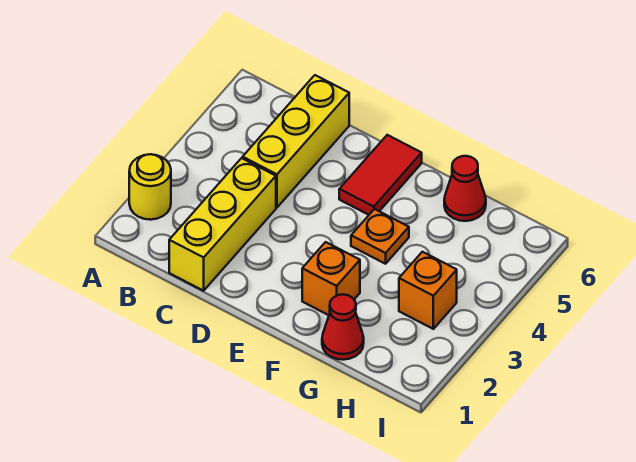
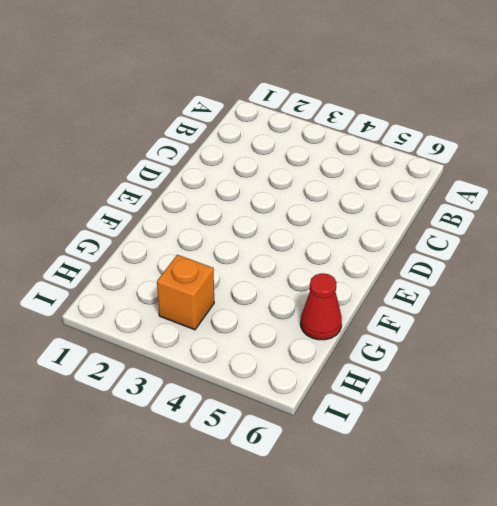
none -> yellow round brick A2 level 1
none -> yellow brick C1:C3 level 1

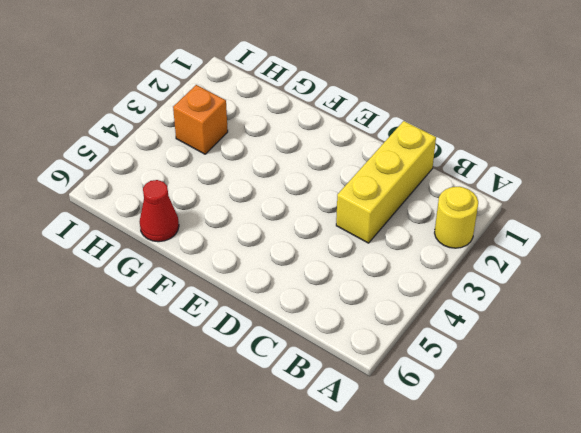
none -> yellow brick C4:C6 level 1
none -> red tile E5:E6 level 1

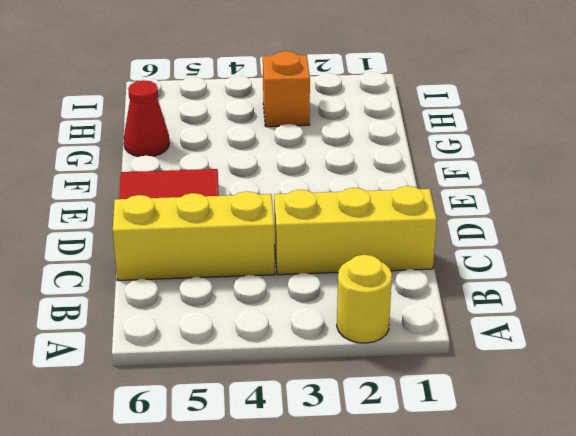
none -> orange brick F2 level 1
none -> orange plate F4 level 1

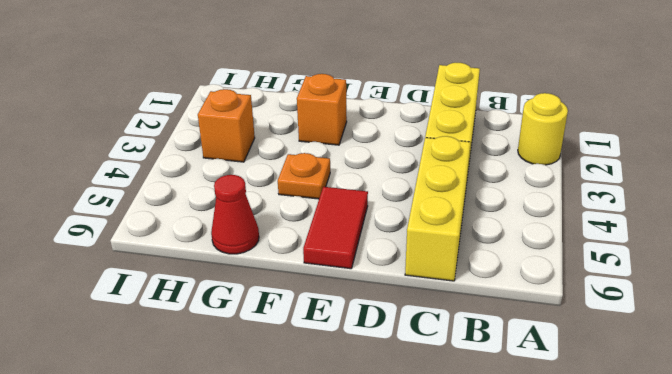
none -> red cone G1 level 1

